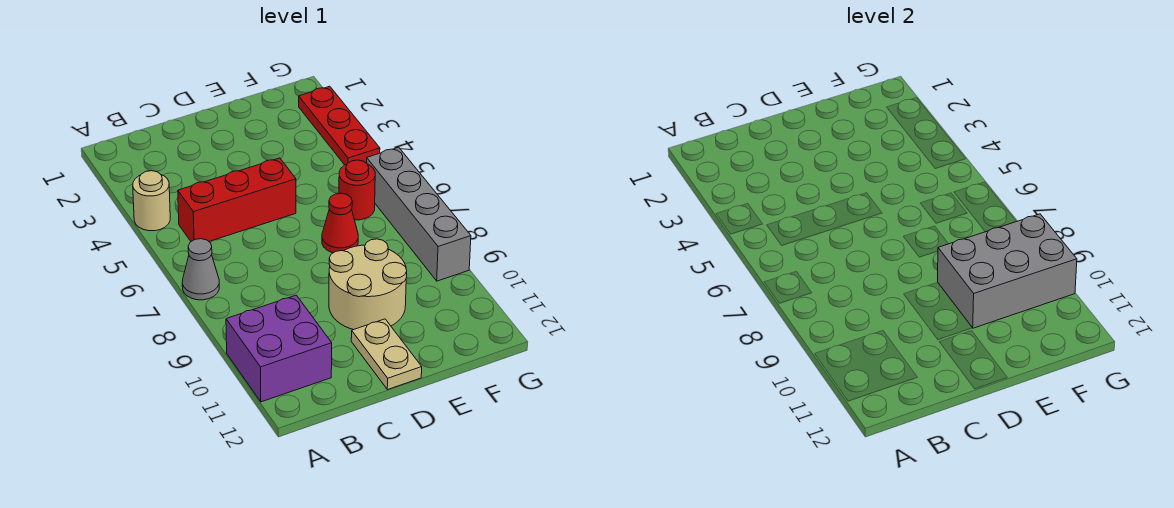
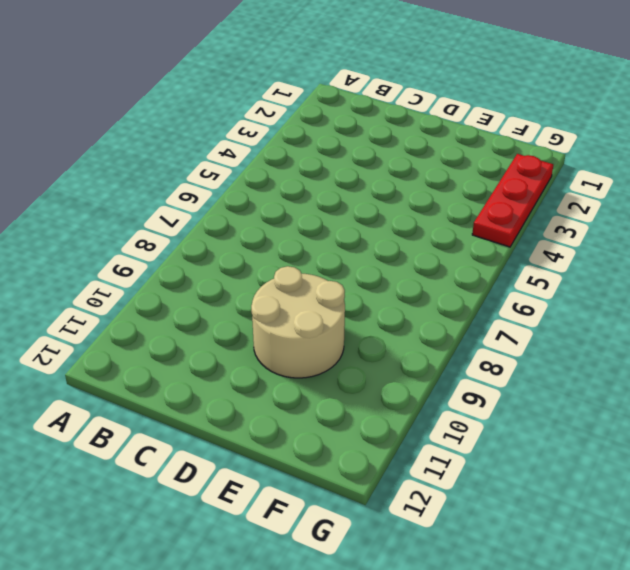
none -> tan round brick A4 level 1
none -> grey cone A7 level 1

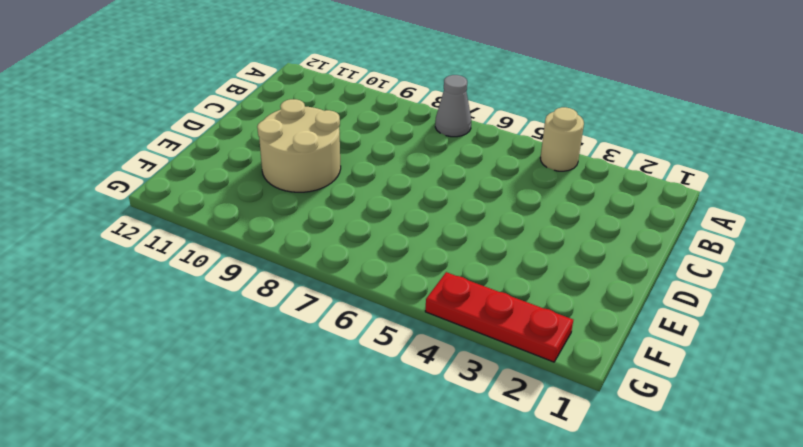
none -> purple brick A10:B11 level 1
none -> red brick B5:D5 level 1

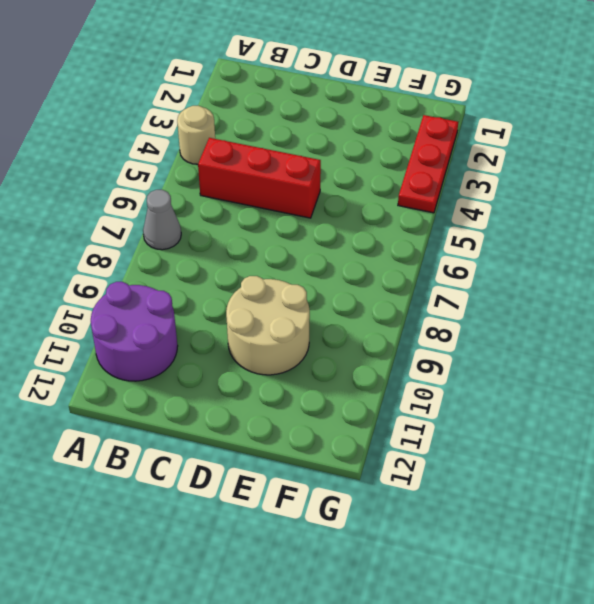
purple round brick A10:B11 level 1 -> purple brick A10:B11 level 1
none -> tan plate D11:D12 level 1
none -> red cone E7 level 1

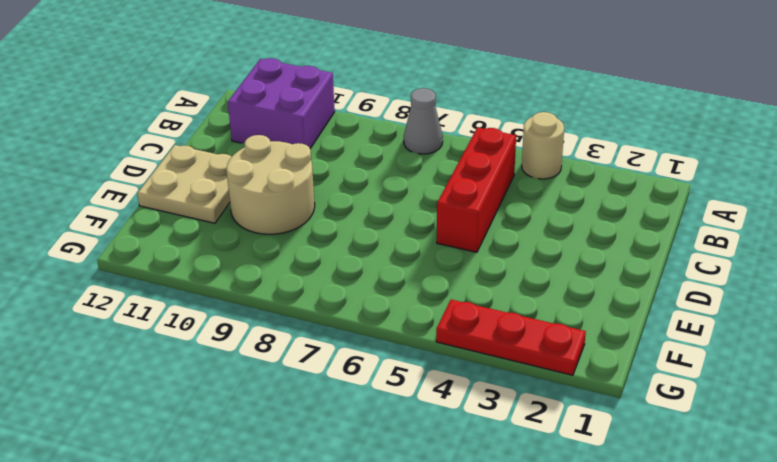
tan plate D11:E12 level 1 -> tan plate D11:D12 level 1
none -> red cone E7 level 1
none -> red round brick F6 level 1

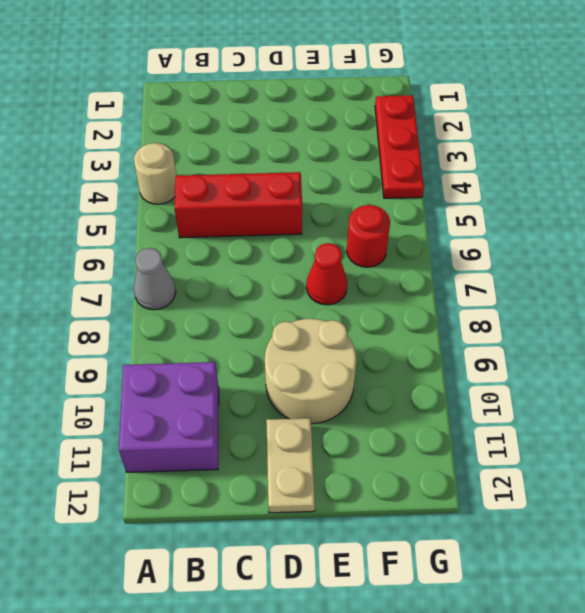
none -> grey brick G6:G9 level 1
none -> grey brick E9:G10 level 2

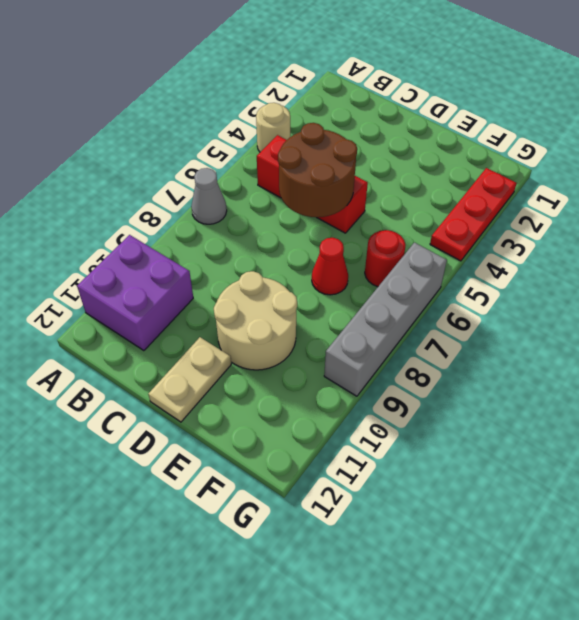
brown round brick C5:D6 level 2 -> none
none -> grey brick E9:G10 level 2

